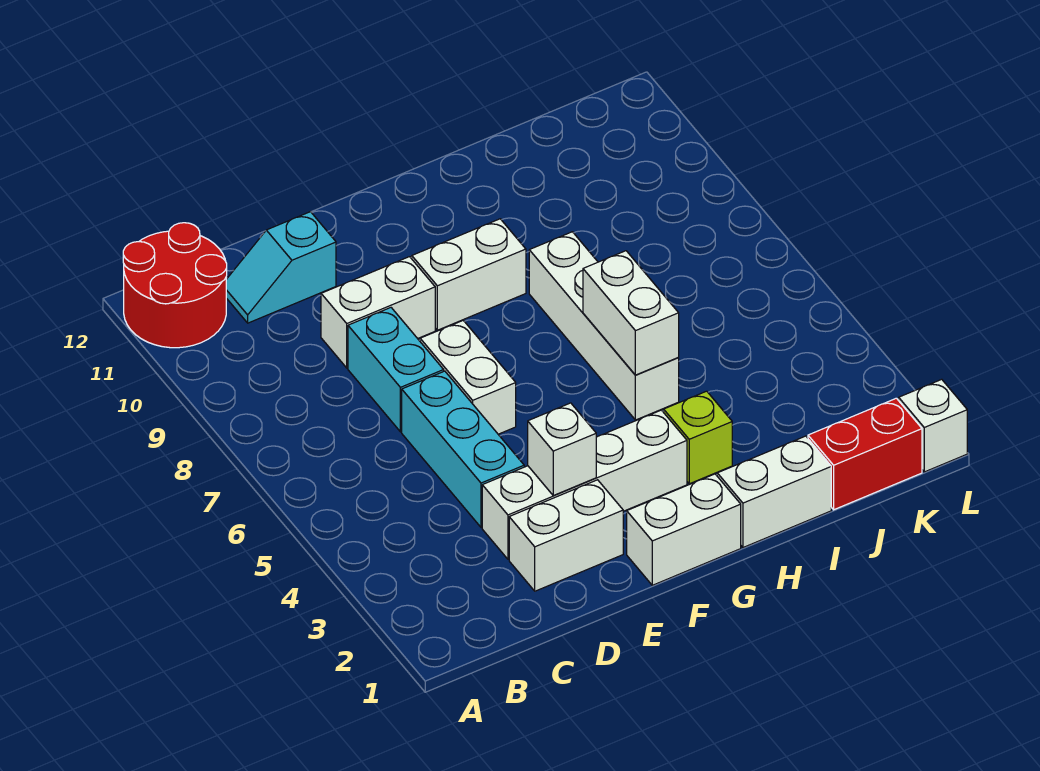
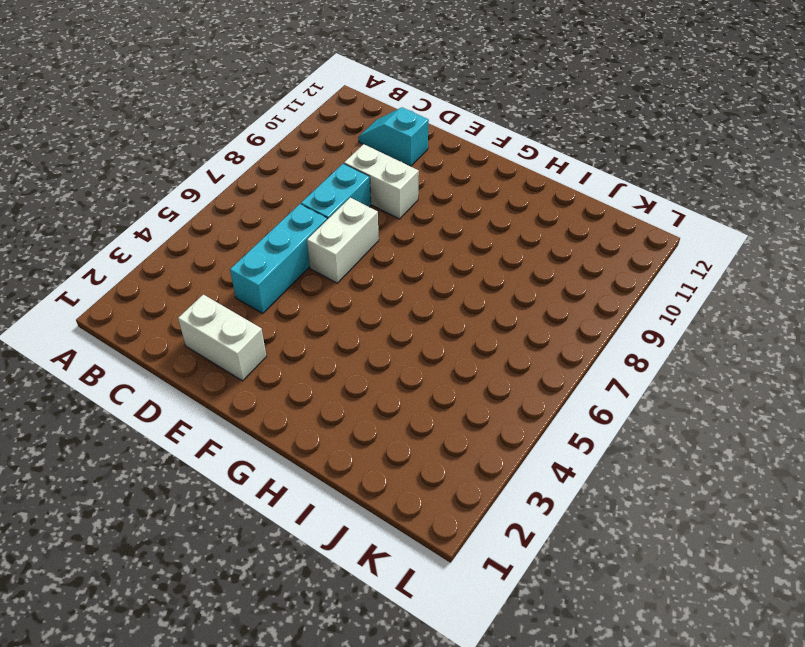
none -> red round brick A11:B12 level 1
none -> white brick D3:G3 level 1
none -> white brick F1:G1 level 1

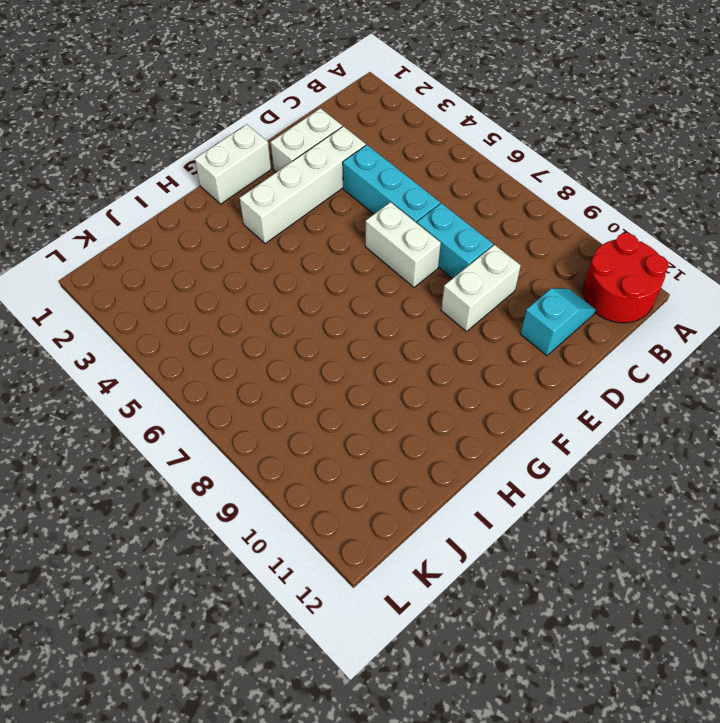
none -> white brick F9:G9 level 1
none -> white brick H1:I1 level 1
none -> lime brick H3 level 1

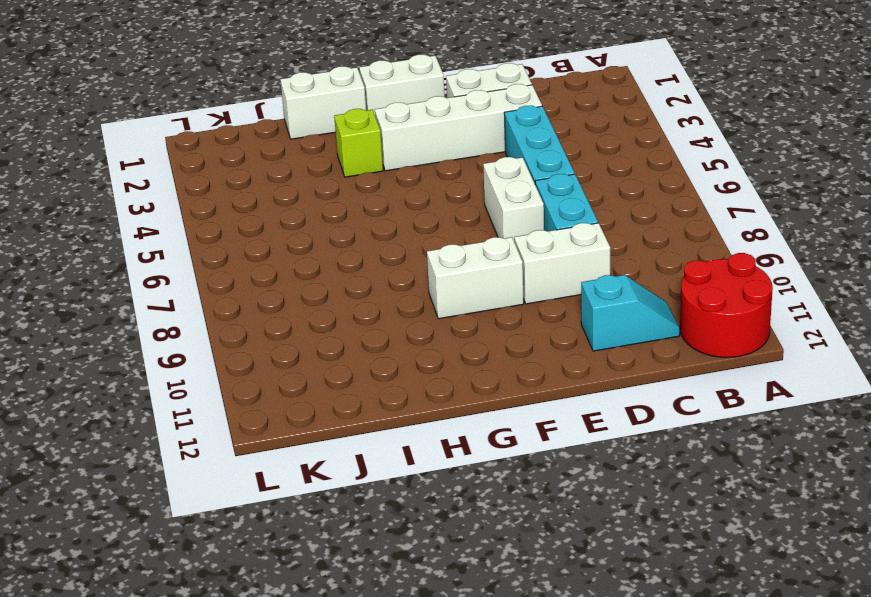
none -> white brick H5:H8 level 1
none -> red brick J1:K1 level 1
none -> white brick L1 level 1

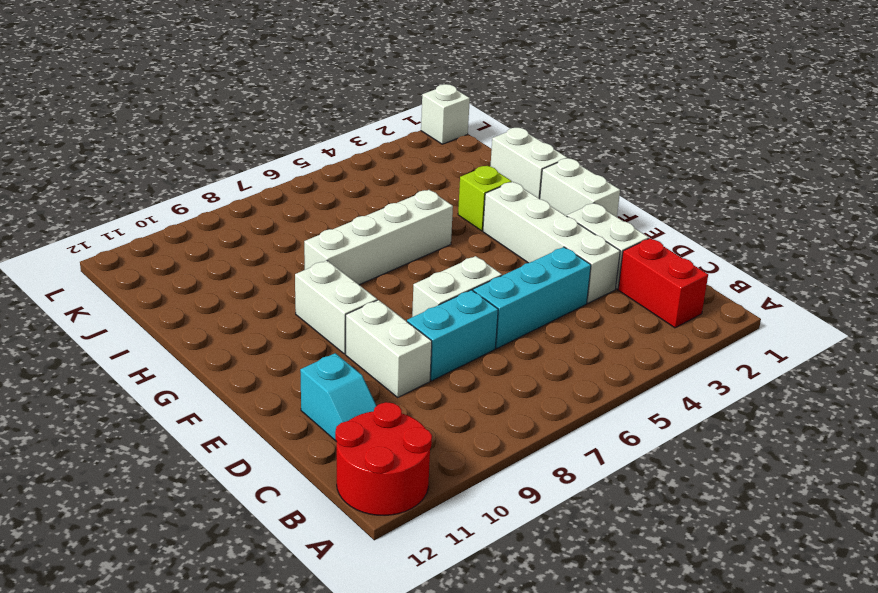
red brick B2:C2 level 1 -> red brick J1:K1 level 1
none -> white brick E3 level 2
none -> white brick H5:H6 level 2

